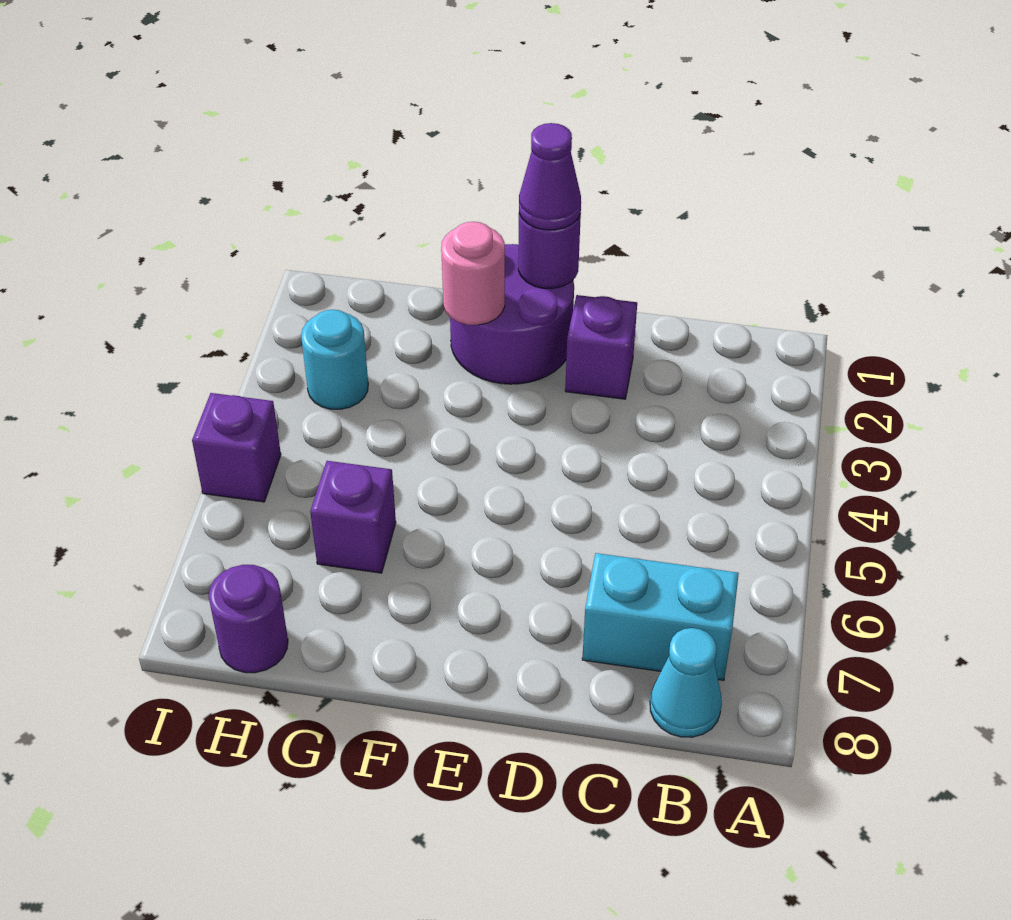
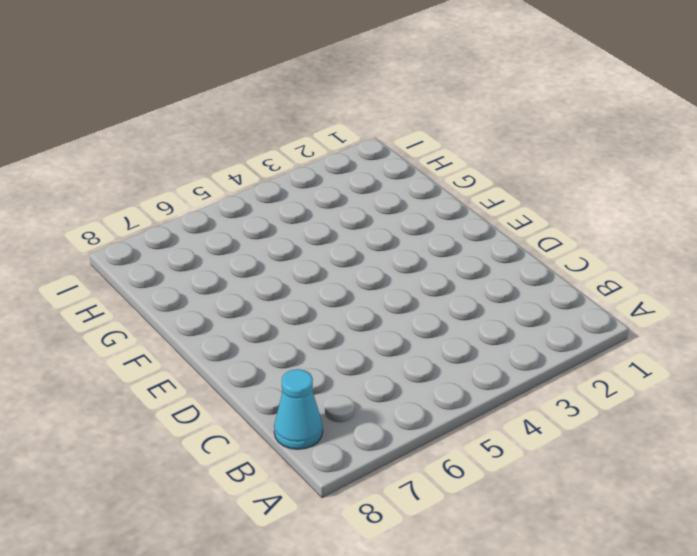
none -> cyan brick B7:C7 level 1
none -> purple brick D2 level 1

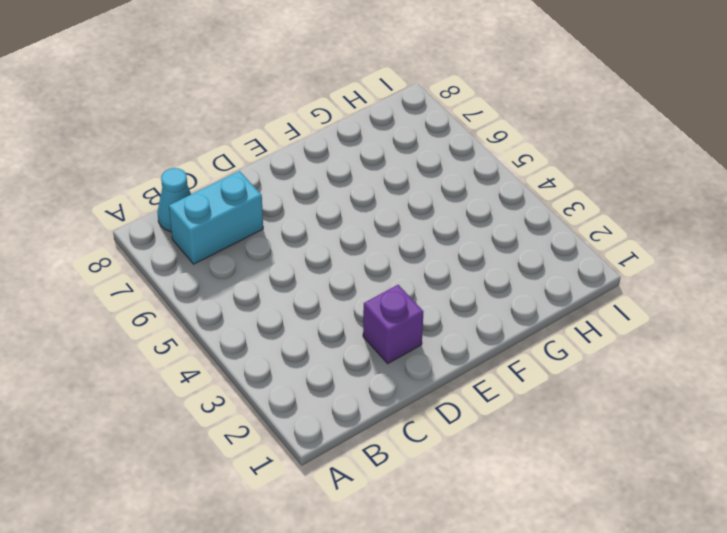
none -> purple round brick E1:F2 level 1
none -> purple brick G6 level 1

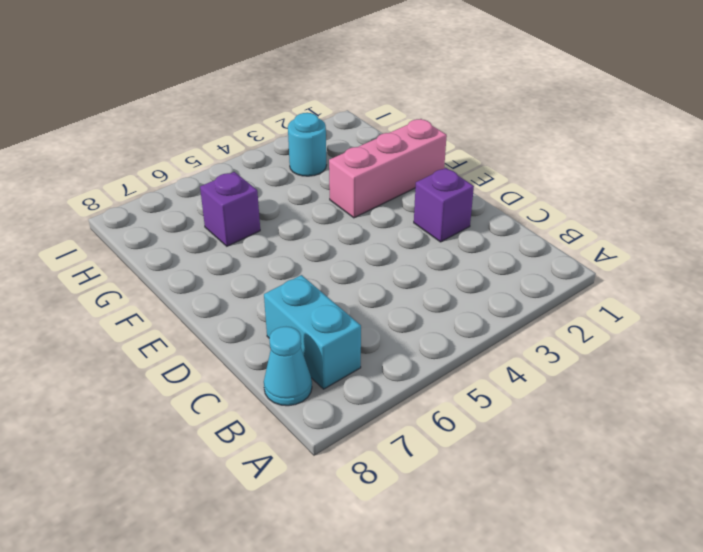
pink brick F1:F3 level 1 -> purple round brick E1:F2 level 1
none -> purple round brick H8 level 1
none -> purple brick I5 level 1

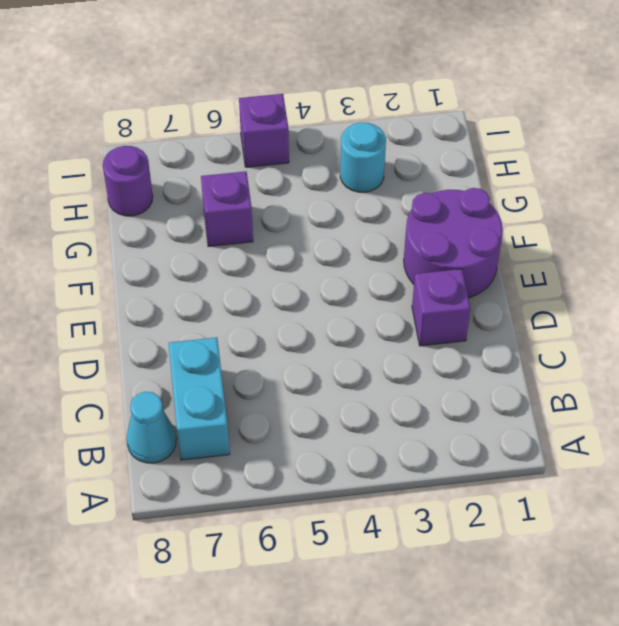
none -> purple round brick E1 level 2
none -> pink round brick F2 level 2

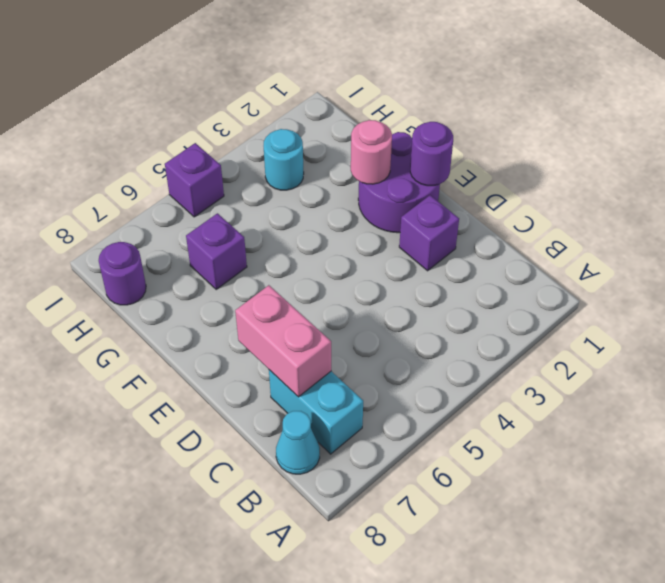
pink brick C7:D7 level 2 -> none
none -> purple cone E1 level 3

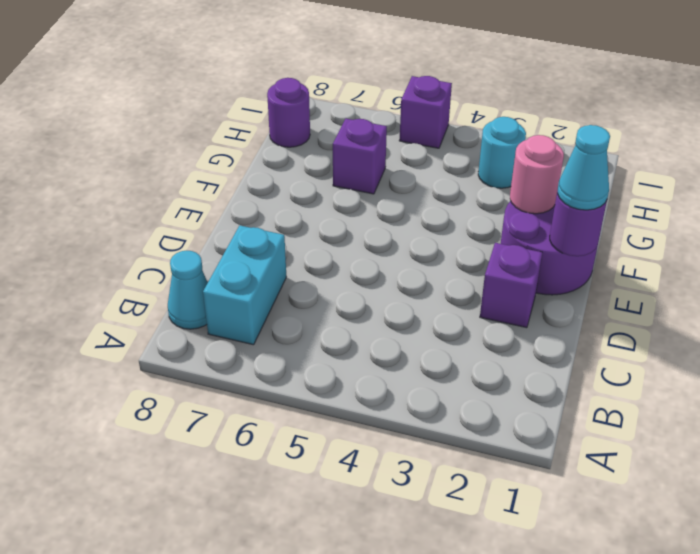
cyan cone E1 level 3 -> purple cone E1 level 3

